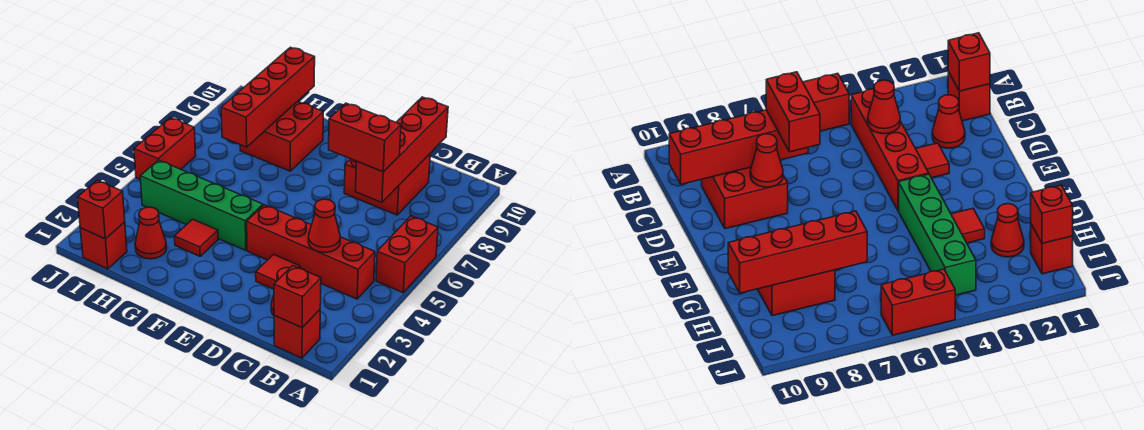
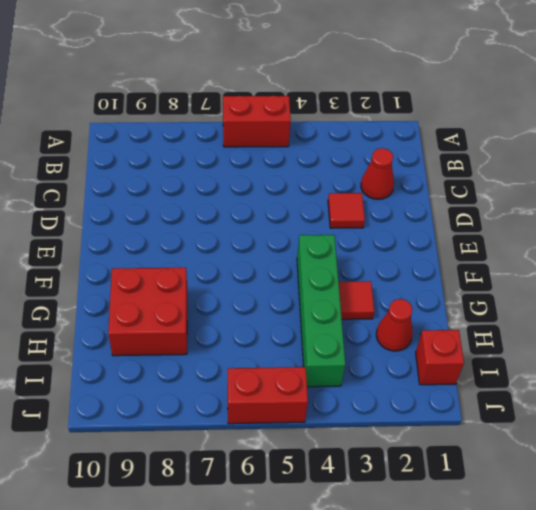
none -> red brick B1 level 1
none -> red brick B4:E4 level 1
none -> red brick C8:D9 level 1

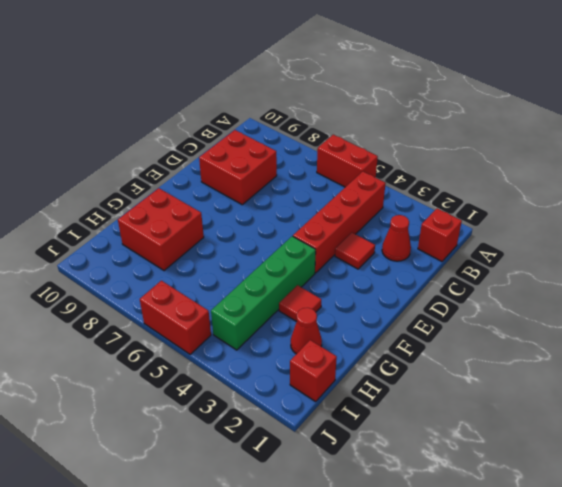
none -> red brick B1 level 2
none -> red cone C4 level 2
none -> red brick C7:C10 level 2

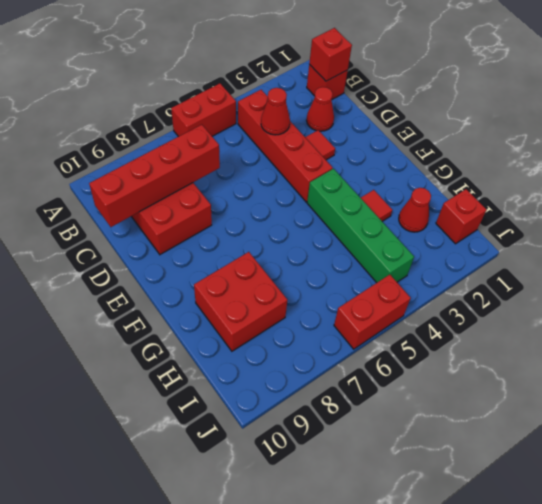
none -> red cone D8 level 2
none -> red brick H7:H10 level 2
none -> red brick I1 level 2

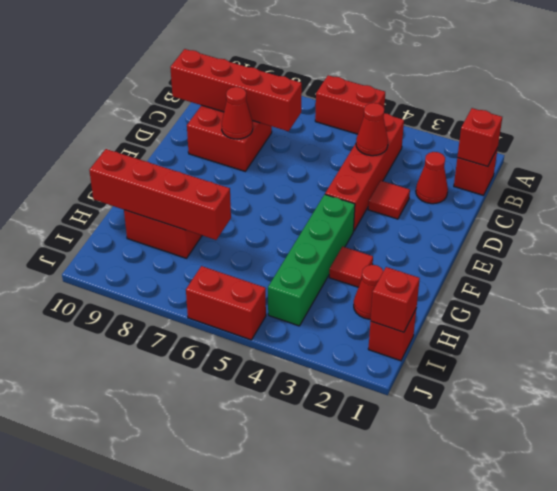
none -> red brick C7:D7 level 3

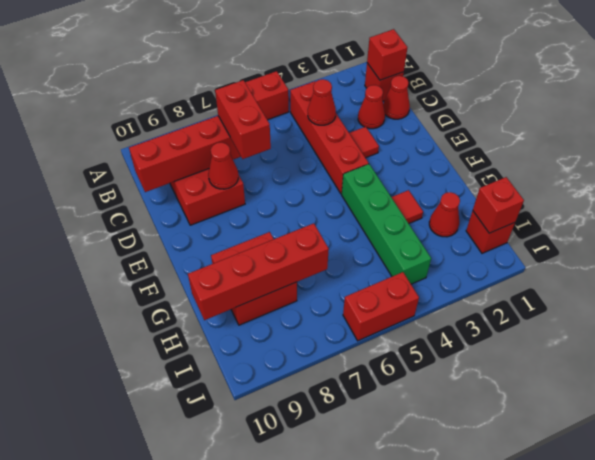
red cone C1 level 1 -> none

